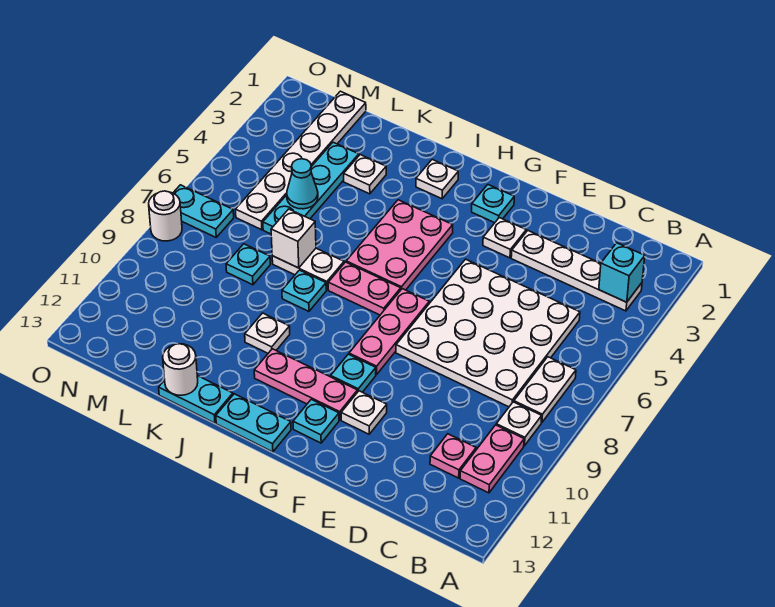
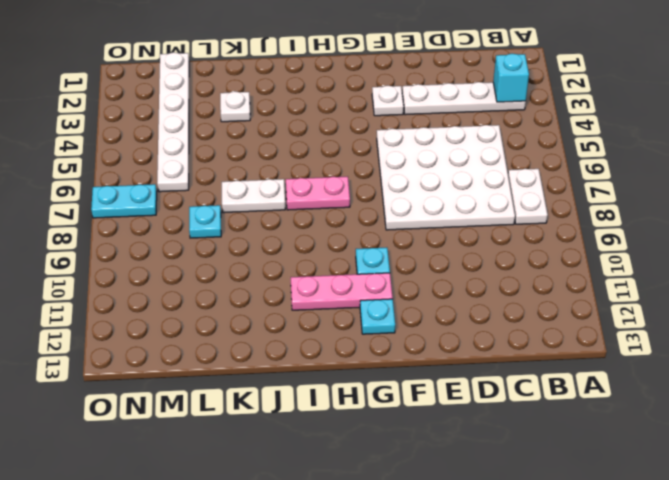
none -> white plate B9 level 1
none -> pink plate B10:B11 level 1
none -> pink plate C11 level 1
none -> white plate F11 level 1

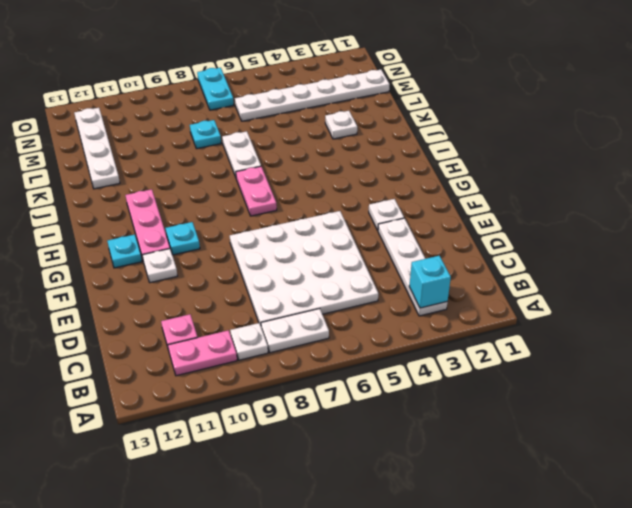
white plate K12:N12 level 1 -> none
none -> cyan plate G2 level 1
none -> pink plate G7:G9 level 1
none -> pink plate H4:I6 level 1
none -> cyan plate H13:I13 level 1

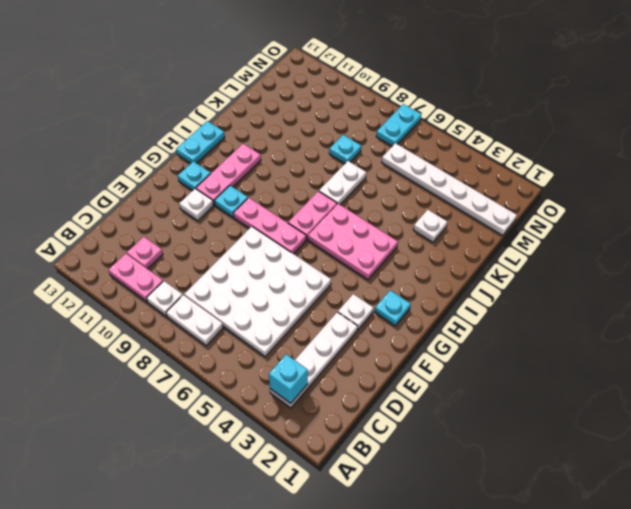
none -> white plate I2 level 1
none -> cyan plate J8 level 1
none -> white plate J10 level 1
none -> cyan plate J13:K13 level 1

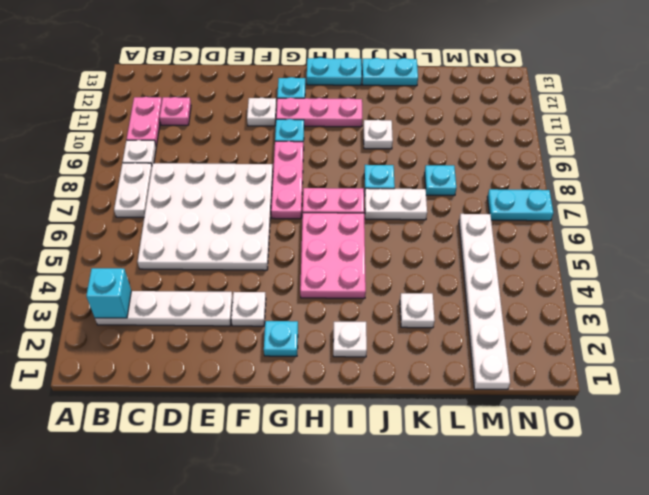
none -> cyan plate L3:L6 level 1
none -> white round brick O8 level 1
none -> white brick K7 level 2
none -> white round brick K13 level 2

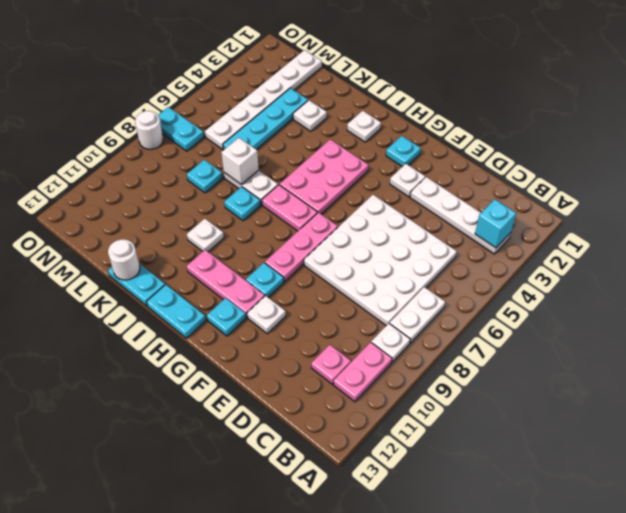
none -> cyan cone L5 level 2

